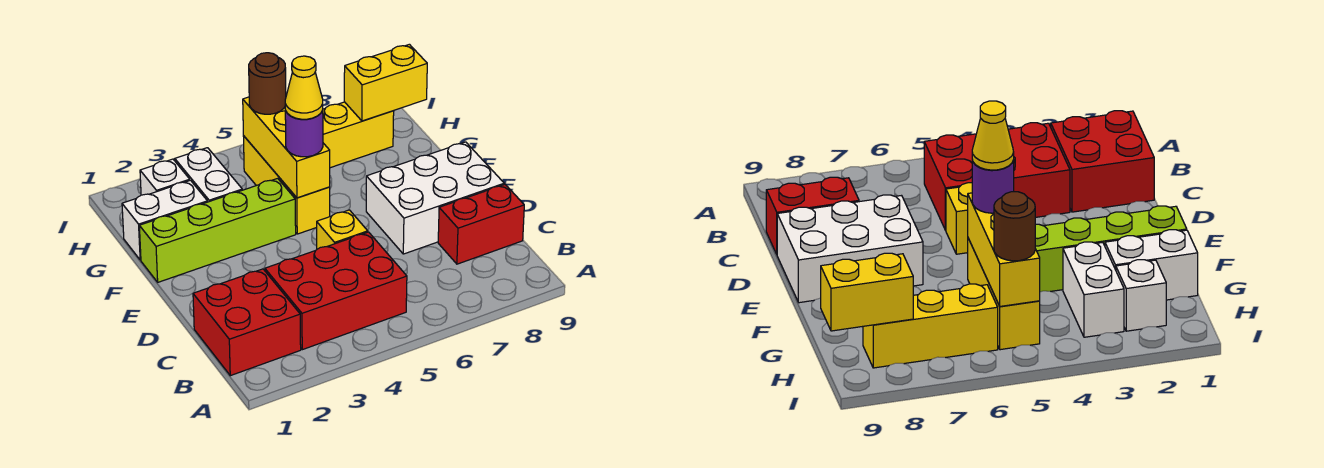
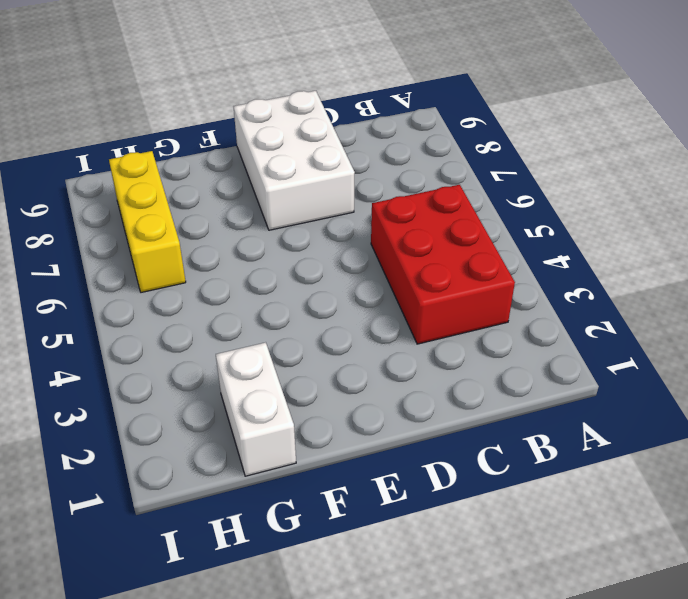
none -> red brick B1:C2 level 1
none -> red brick C8:C9 level 1
none -> yellow brick D5 level 1

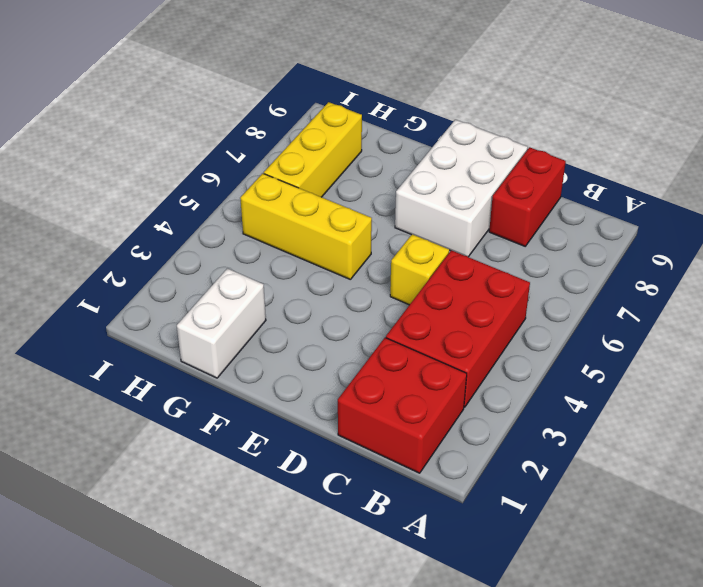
none -> lime brick F1:F4 level 1
none -> white brick G3:H3 level 1
none -> white brick H2 level 1

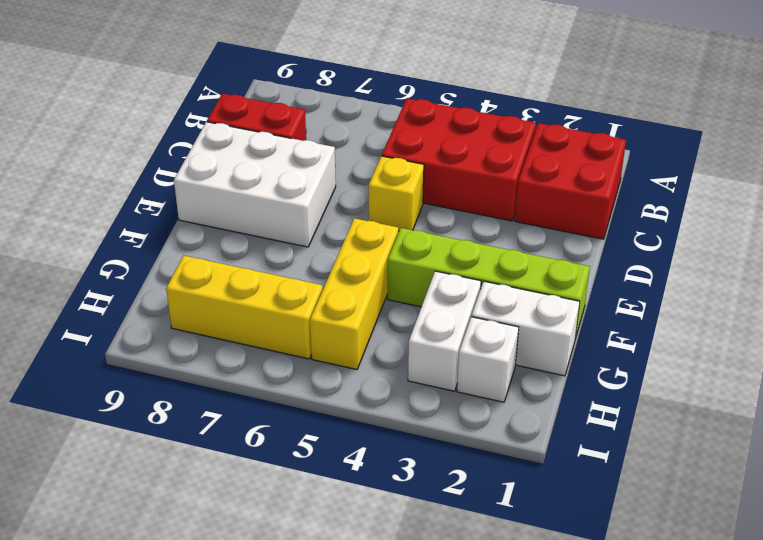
none -> yellow brick F5:H5 level 2
none -> yellow brick H8:H9 level 2
none -> purple round brick F5 level 3

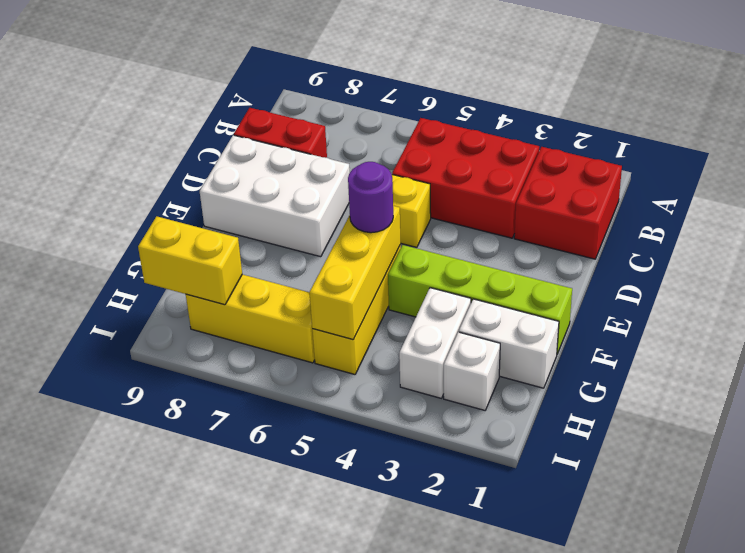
none -> brown round brick H5 level 3
none -> yellow cone F5 level 4

